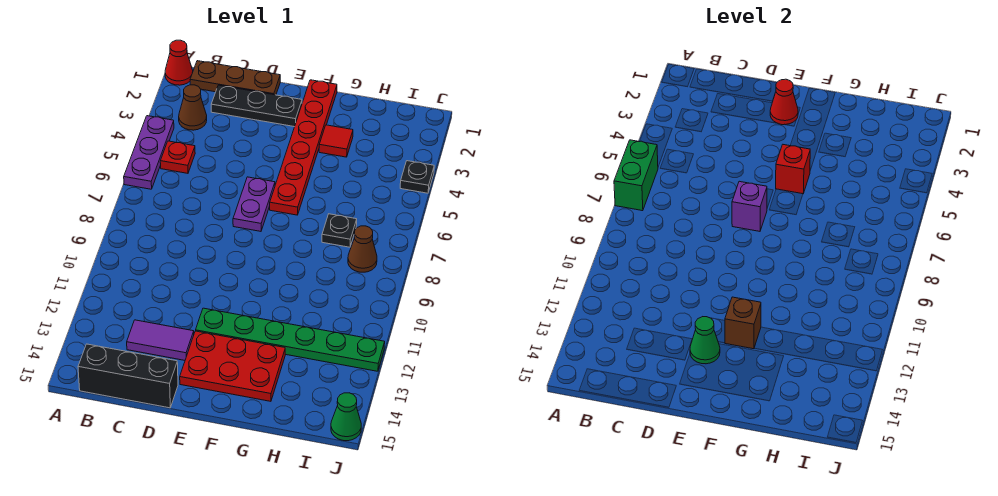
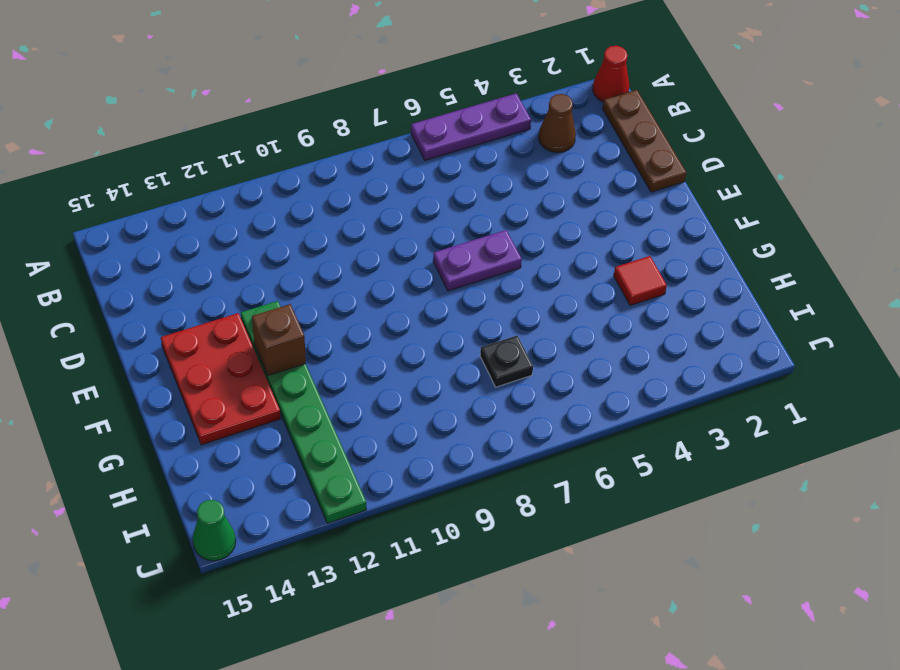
none -> red plate B5 level 1
none -> black brick B15:D15 level 1
none -> black plate C2:E2 level 1

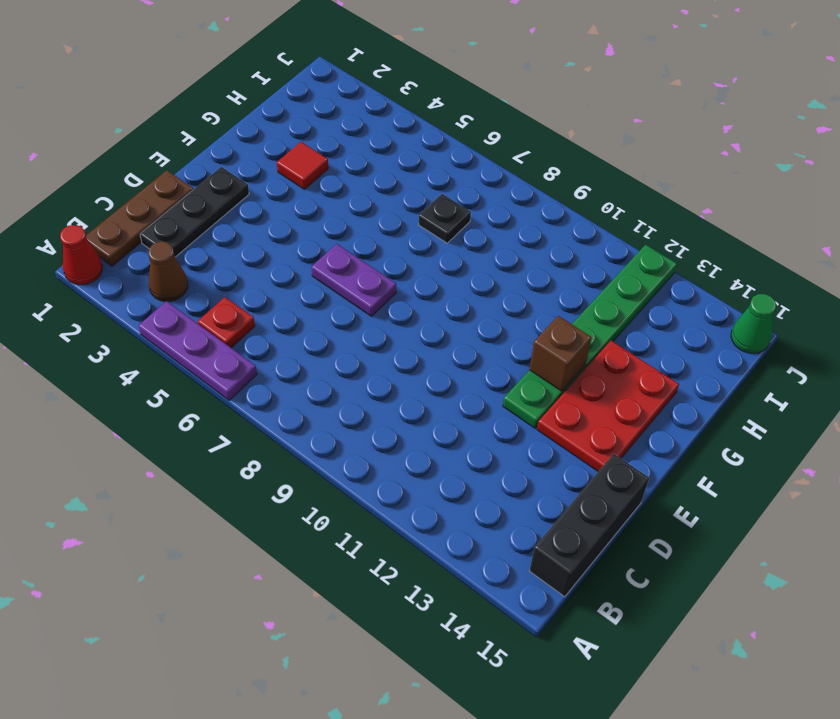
none -> purple tile C13:D13 level 1
none -> red plate F1:F6 level 1
none -> brown cone I8 level 1

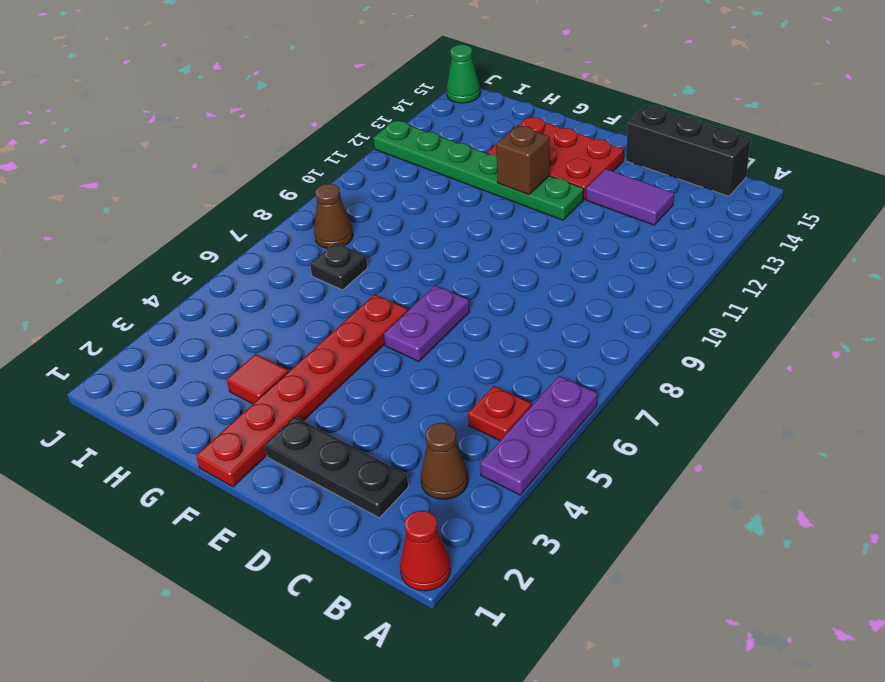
none -> brown plate B1:D1 level 1
none -> black plate J4 level 1
none -> green brick A6:A7 level 2

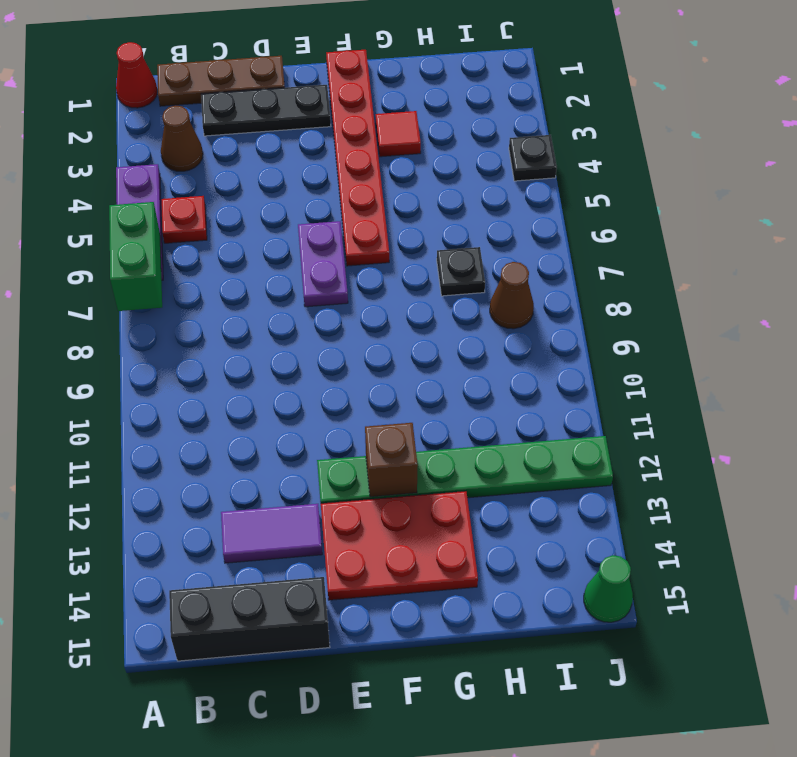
none -> red cone E2 level 2
none -> purple brick E7 level 2
none -> green cone E13 level 2

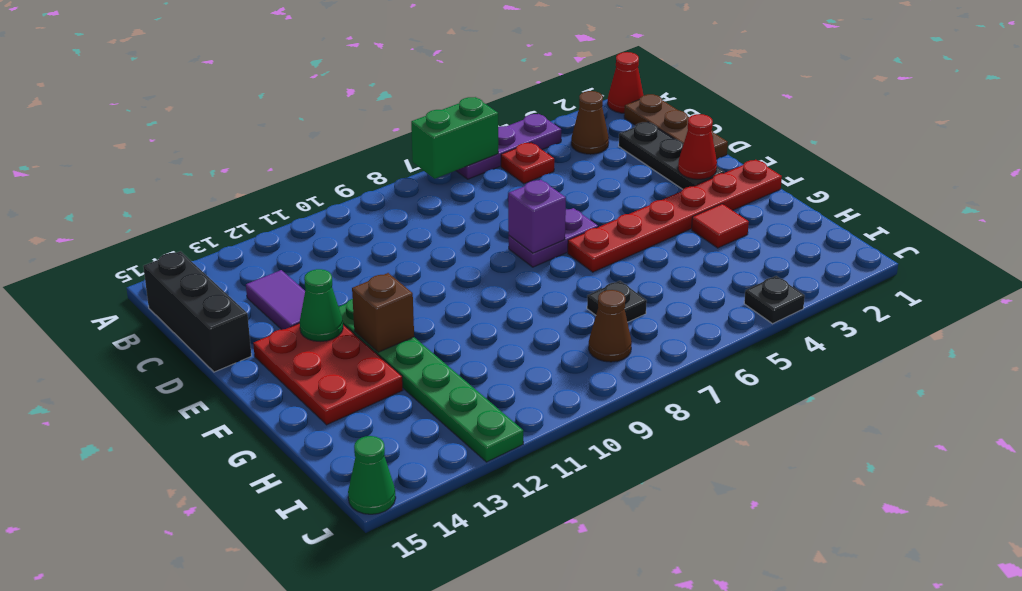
none -> red brick F5 level 2

